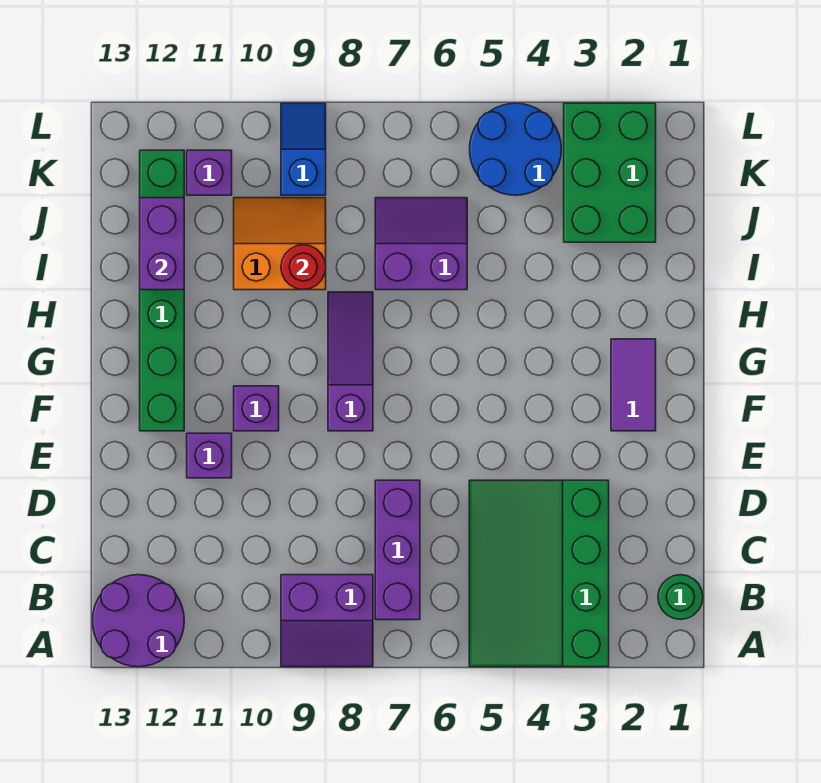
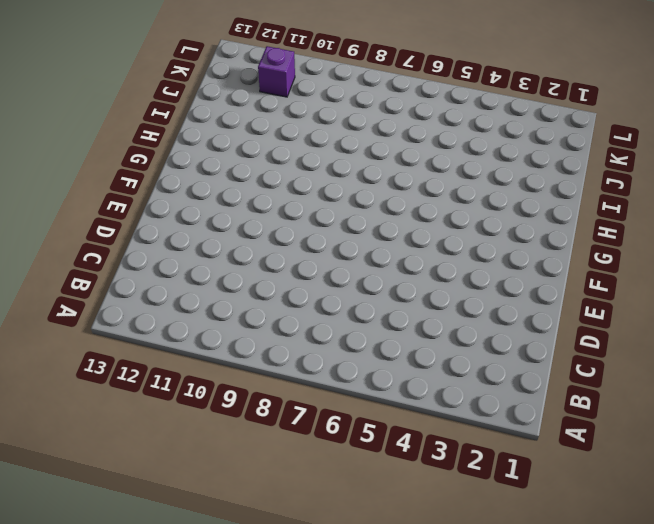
none -> green slope A3:D5 level 1 top 3
none -> purple slope A8:B9 level 1 top B
none -> purple round brick A12:B13 level 1

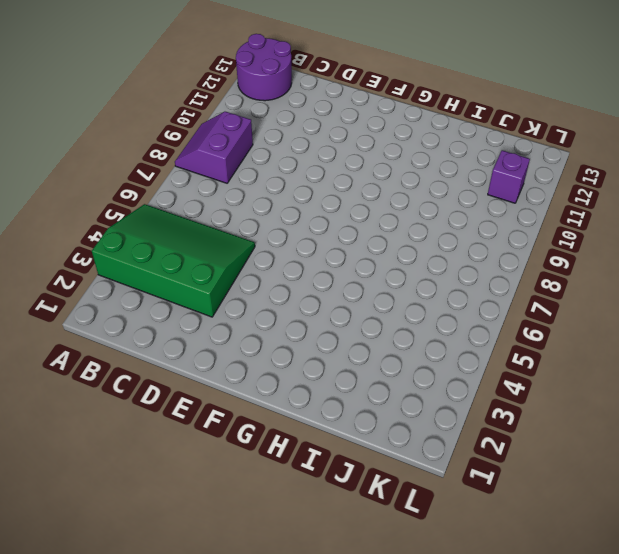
none -> green round brick B1 level 1
none -> purple brick B7:D7 level 1
none -> purple brick E11 level 1

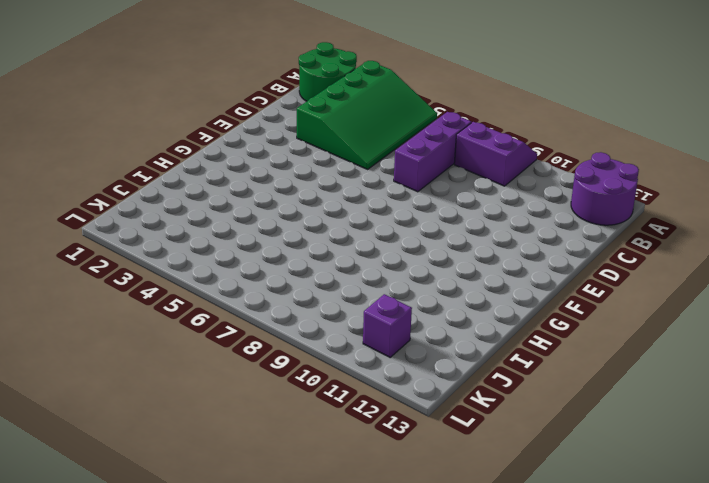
green round brick A1:B2 level 1 -> green round brick B1 level 1
none -> purple brick E11 level 1
none -> purple tile F2:G2 level 1
none -> purple slope F8:H8 level 1 top F

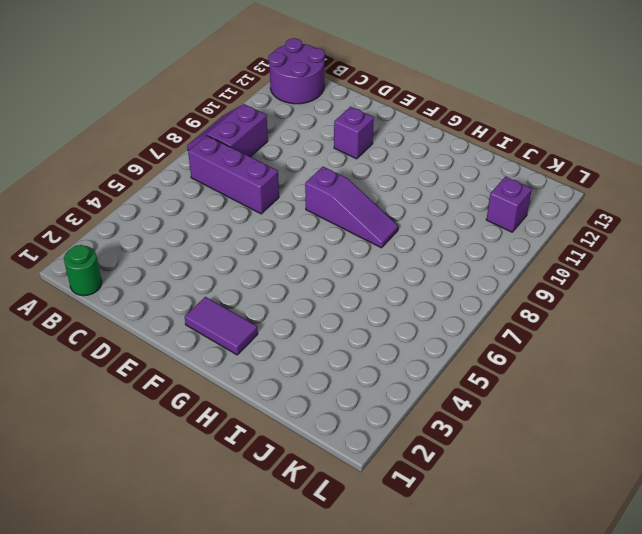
none -> green slope A3:D5 level 1 top 3
none -> purple brick F10 level 1
none -> green brick F12:K12 level 1

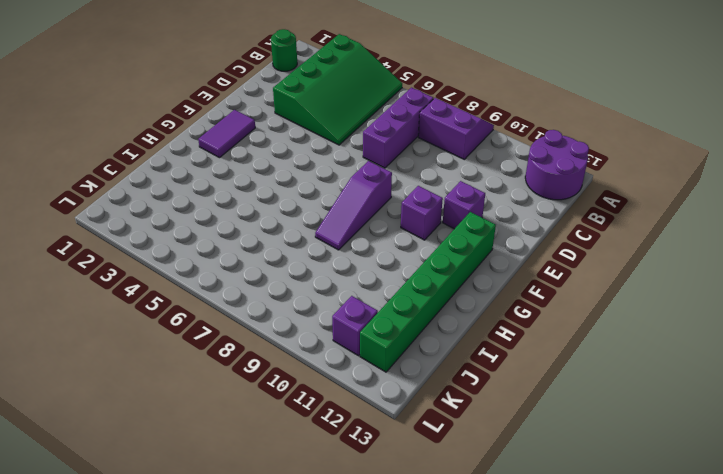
none -> purple slope I6:J7 level 1 top I
none -> orange slope I9:J10 level 1 top I
none -> green brick J2:L3 level 1

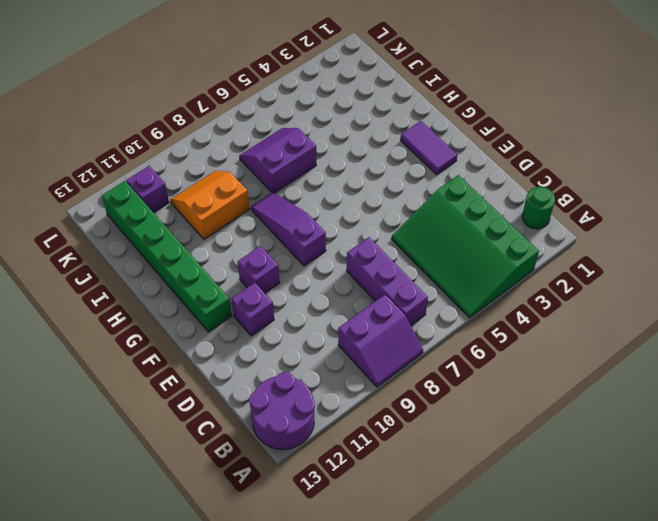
none -> green brick J2:L3 level 1
none -> blue round brick K4:L5 level 1
none -> blue slope K9:L9 level 1 top K

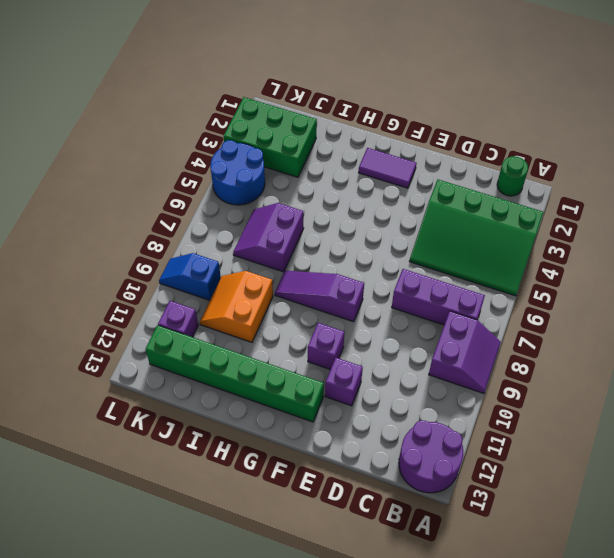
none -> red round brick I9 level 2
none -> purple brick I12:J12 level 2

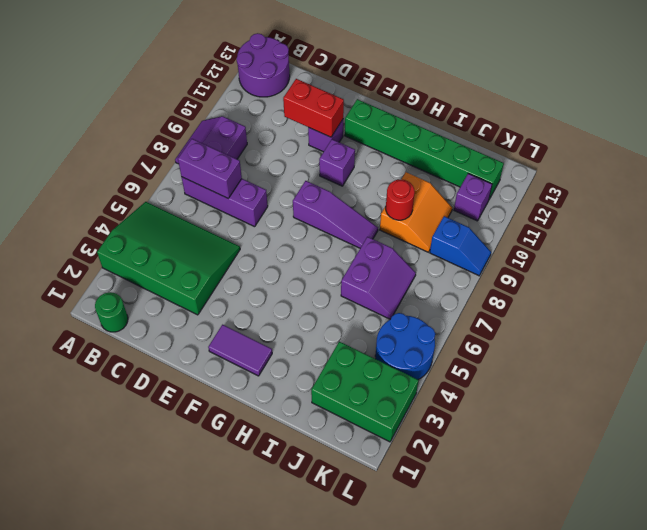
purple brick B7:C7 level 2 -> purple brick I12:J12 level 2
red brick D11:E11 level 2 -> none

